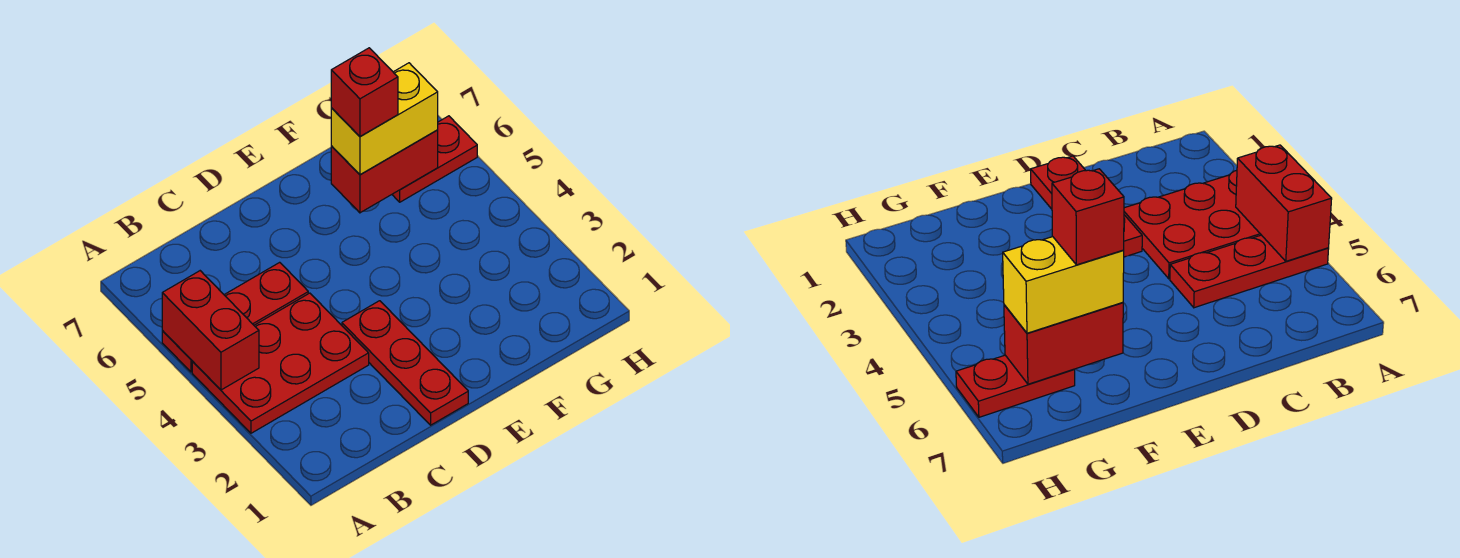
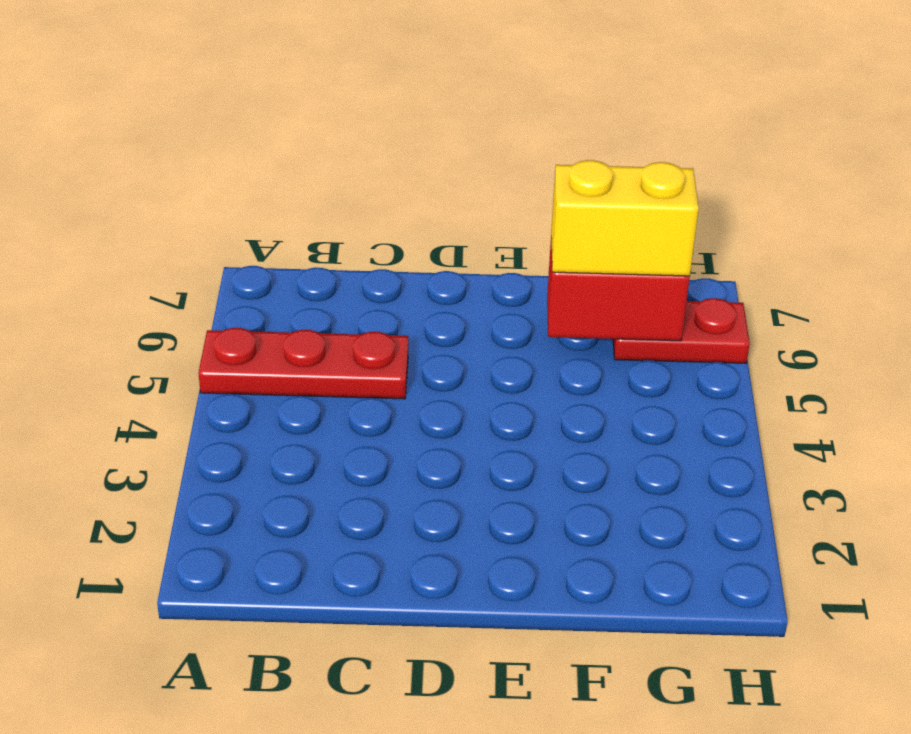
none -> red plate A3:C4 level 1
none -> red plate D1:D3 level 1

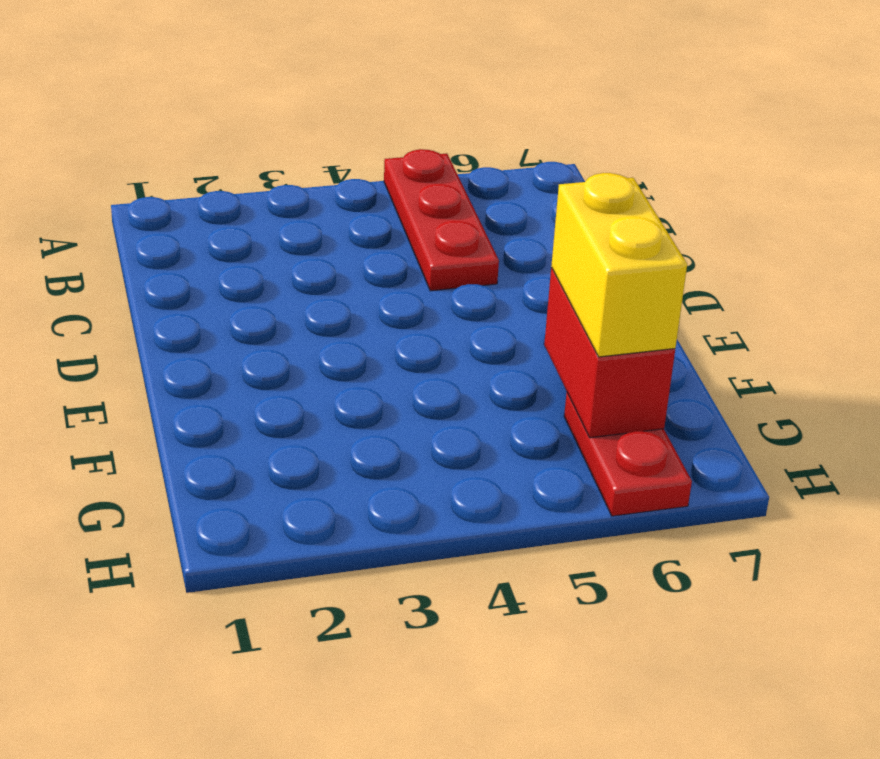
none -> red plate A3:C4 level 1
none -> red plate D1:D3 level 1

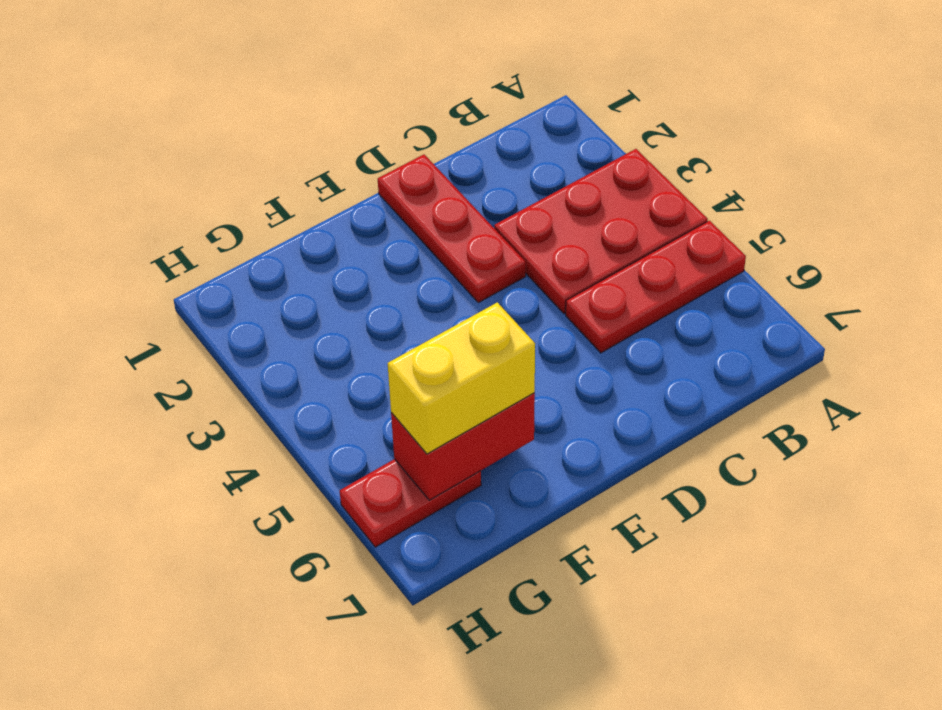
none -> red brick A4:A5 level 2
none -> red brick F6 level 4

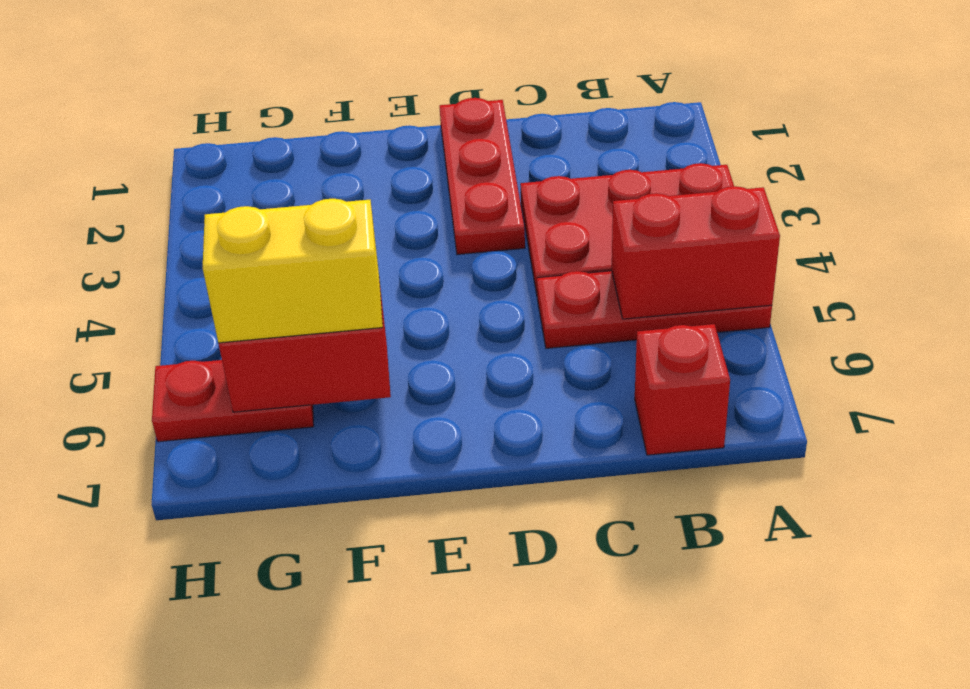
red brick A5:B5 level 2 -> red brick A4:A5 level 2
red brick B7 level 1 -> red brick F6 level 4

